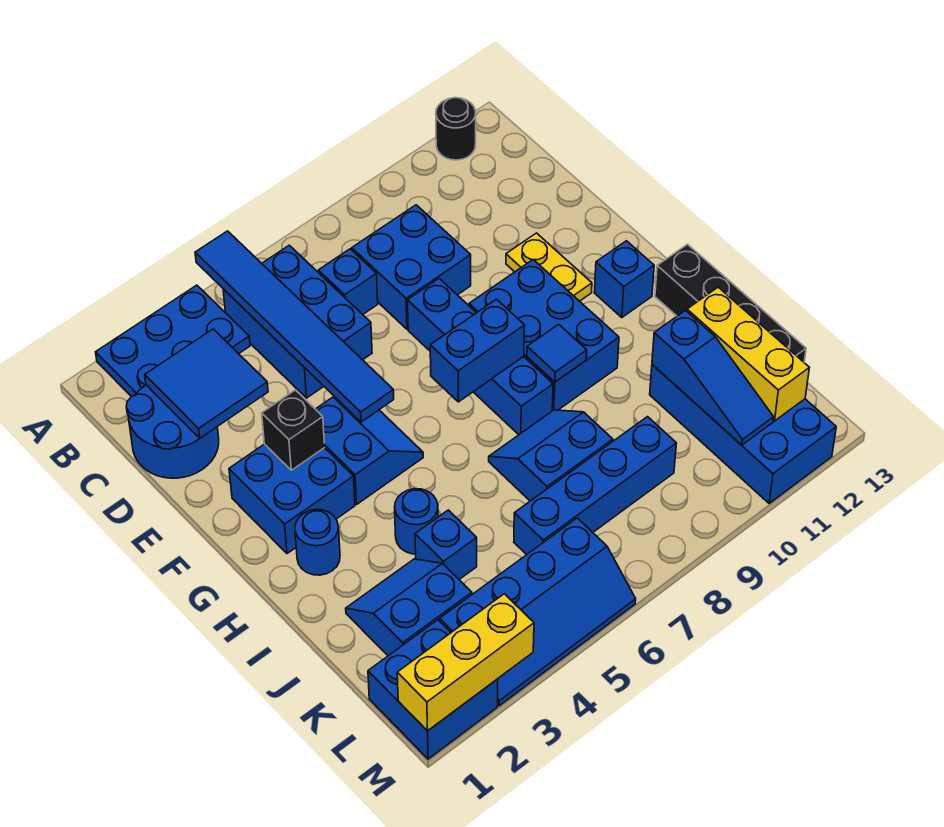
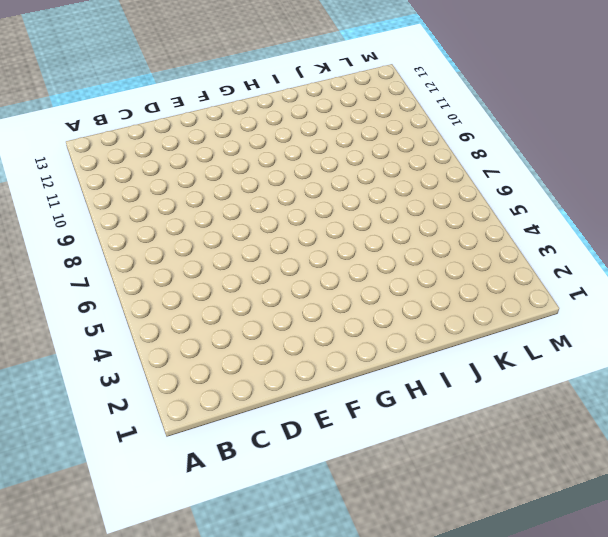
none -> blue plate A2:B4 level 1
none -> black round brick A12 level 1
none -> blue brick B5:D6 level 1
none -> blue round brick C1:D2 level 1

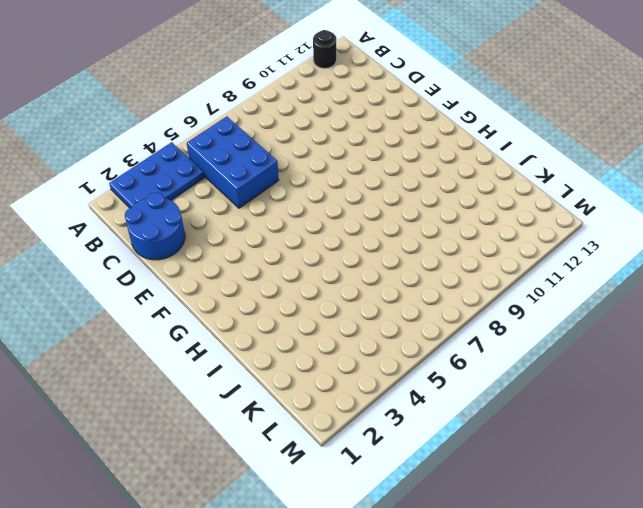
none -> blue brick C7 level 1
none -> blue brick C8:D9 level 1
none -> blue brick E8:H8 level 1
none -> yellow plate E11:F11 level 1

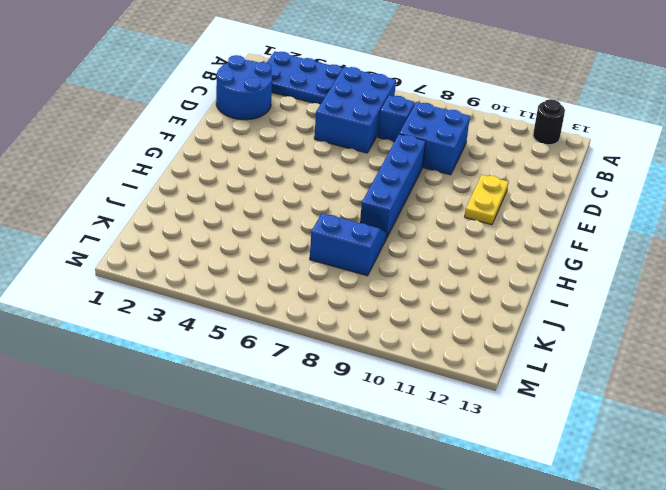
none -> blue brick F2:G3 level 1
none -> blue slope F4:G5 level 1 top 4
none -> blue brick F9:H10 level 1
none -> blue brick G12 level 1

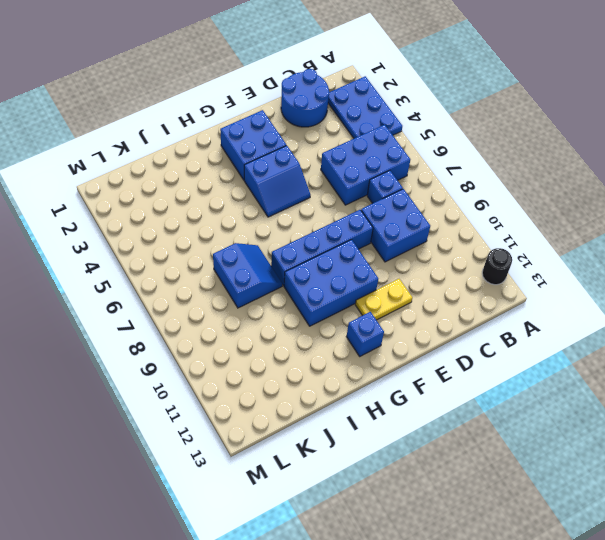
none -> blue round brick H2 level 1
none -> black brick H13:K13 level 1
none -> blue round brick I4 level 1
none -> blue slope J2:K3 level 1 top K

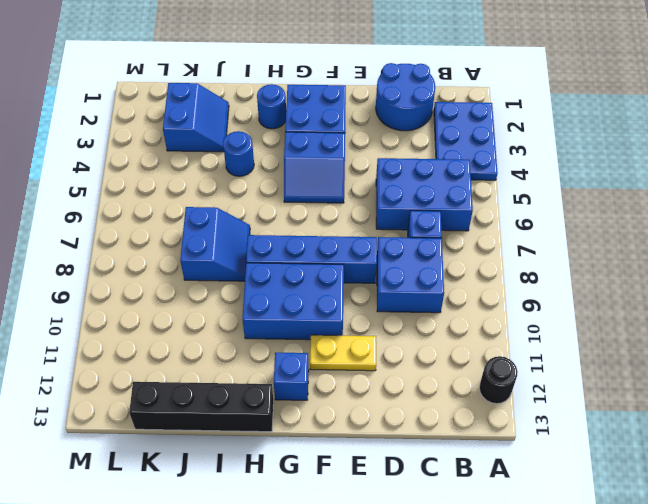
none -> blue brick J4 level 1
none -> blue brick J11:M12 level 1
none -> blue brick K6:K9 level 1
none -> blue brick L1:M2 level 1

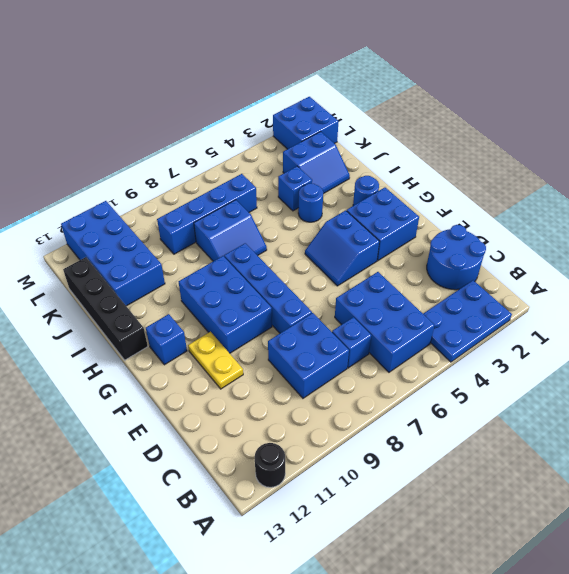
none -> blue slope L3:M6 level 1 top L
none -> blue tile A5:F5 level 2
none -> blue tile C2:D3 level 2
none -> black brick F3 level 2

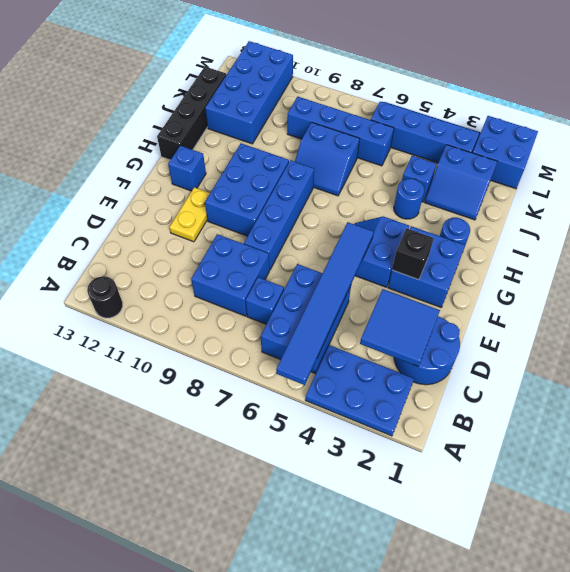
none -> blue brick G7:G8 level 2
none -> blue tile H9 level 2
none -> blue slope J11:L11 level 2 top J
none -> yellow brick J12:L12 level 2

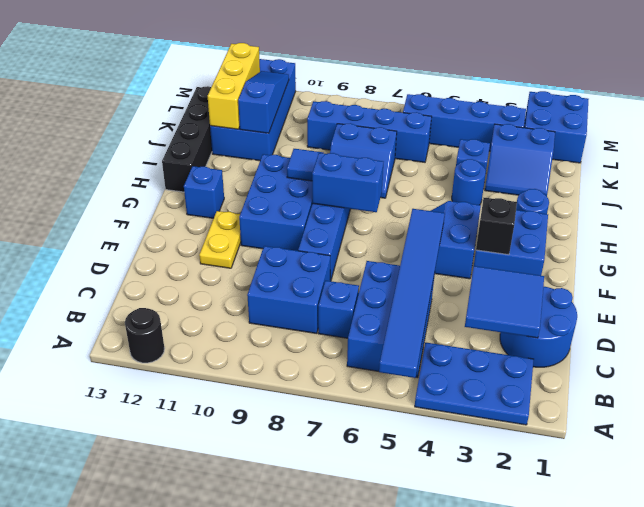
none -> yellow brick M1:M3 level 2

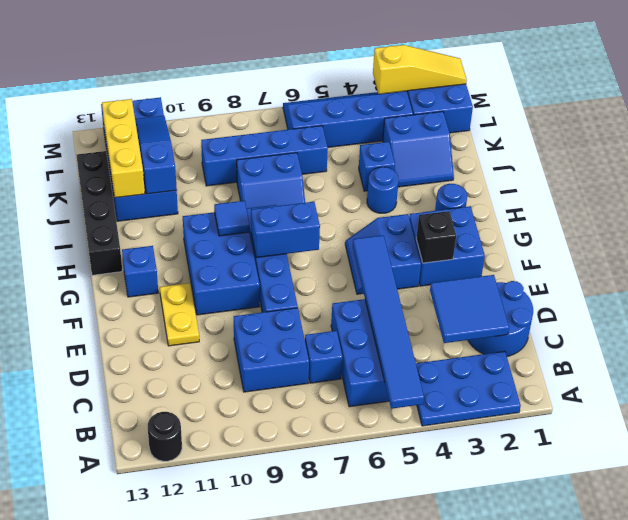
yellow slope M1:M3 level 2 top 3 -> yellow brick M1:M3 level 2

